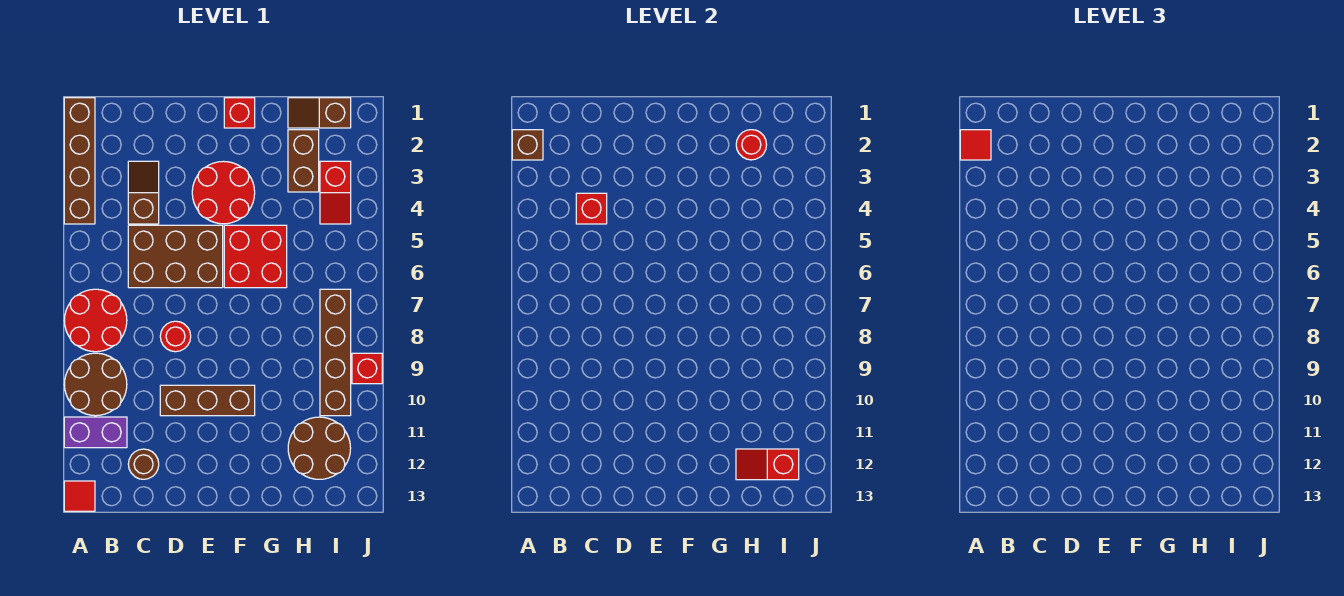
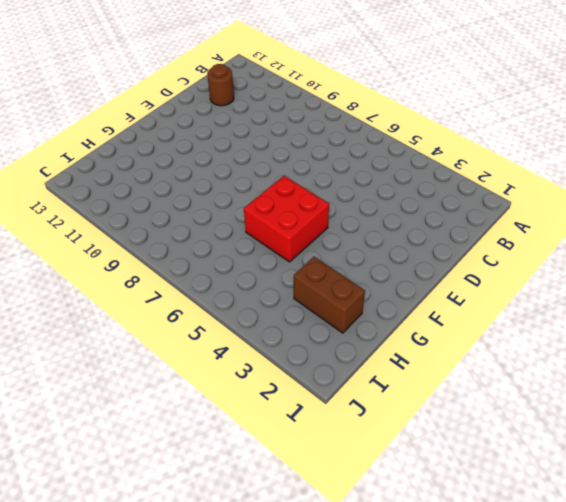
none -> brown brick A1:A4 level 1
none -> red round brick A7:B8 level 1
none -> brown round brick A9:B10 level 1

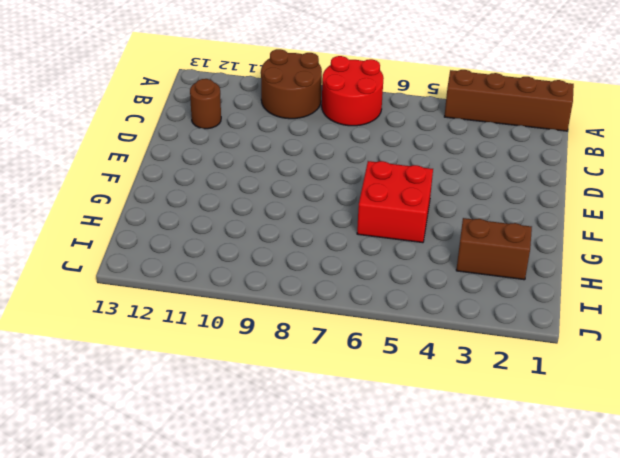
none -> purple brick A11:B11 level 1
none -> red tile A13 level 1
none -> brown slope C3:C4 level 1 top 4

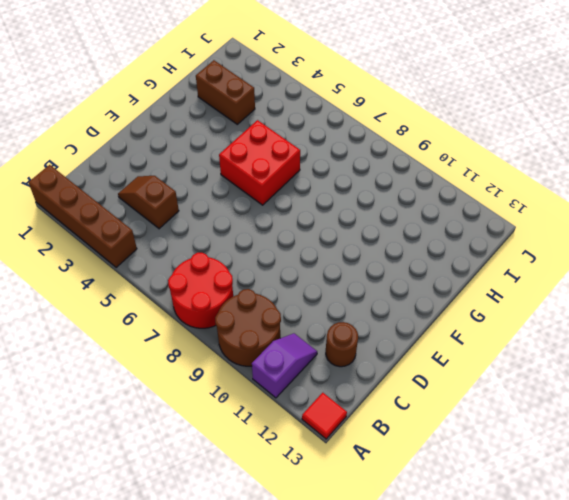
purple slope A11:B11 level 1 top A -> purple brick A11:B11 level 1
none -> brown brick C5:E6 level 1
none -> red round brick D8 level 1
none -> brown brick D10:F10 level 1

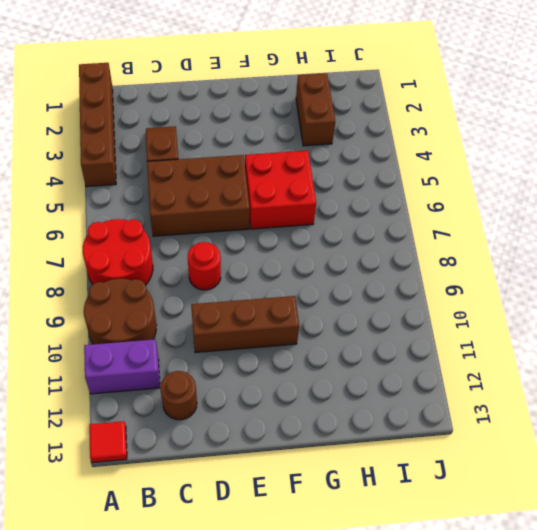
none -> red round brick E3:F4 level 1
none -> red brick F1 level 1
none -> brown slope H1:I1 level 1 top I

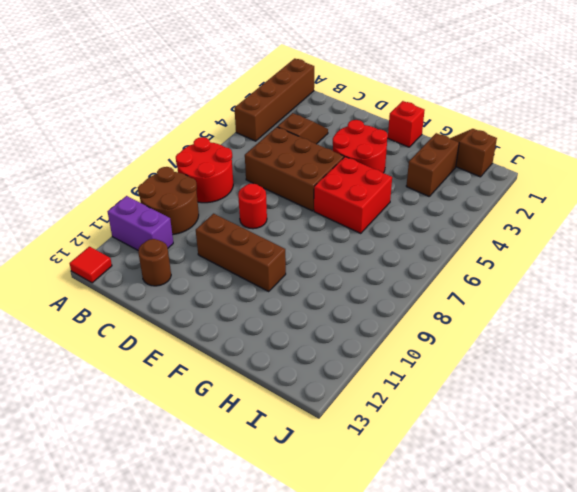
none -> brown round brick H11:I12 level 1
none -> red slope I3:I4 level 1 top 3
none -> brown brick I7:I10 level 1

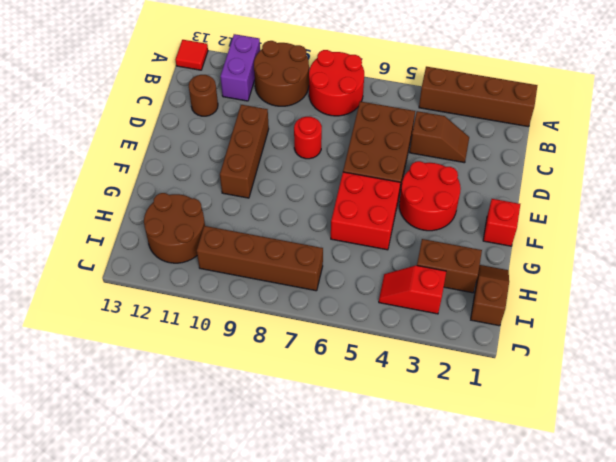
none -> red brick J9 level 1
none -> brown brick A2 level 2
none -> red brick C4 level 2

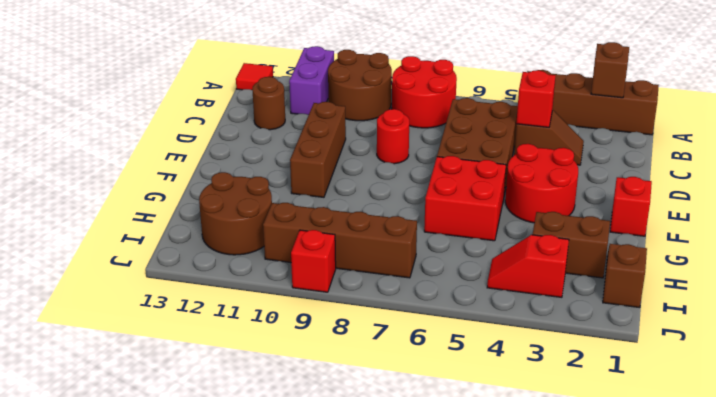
none -> red round brick H2 level 2
none -> red slope H12:I12 level 2 top I
none -> red tile A2 level 3

